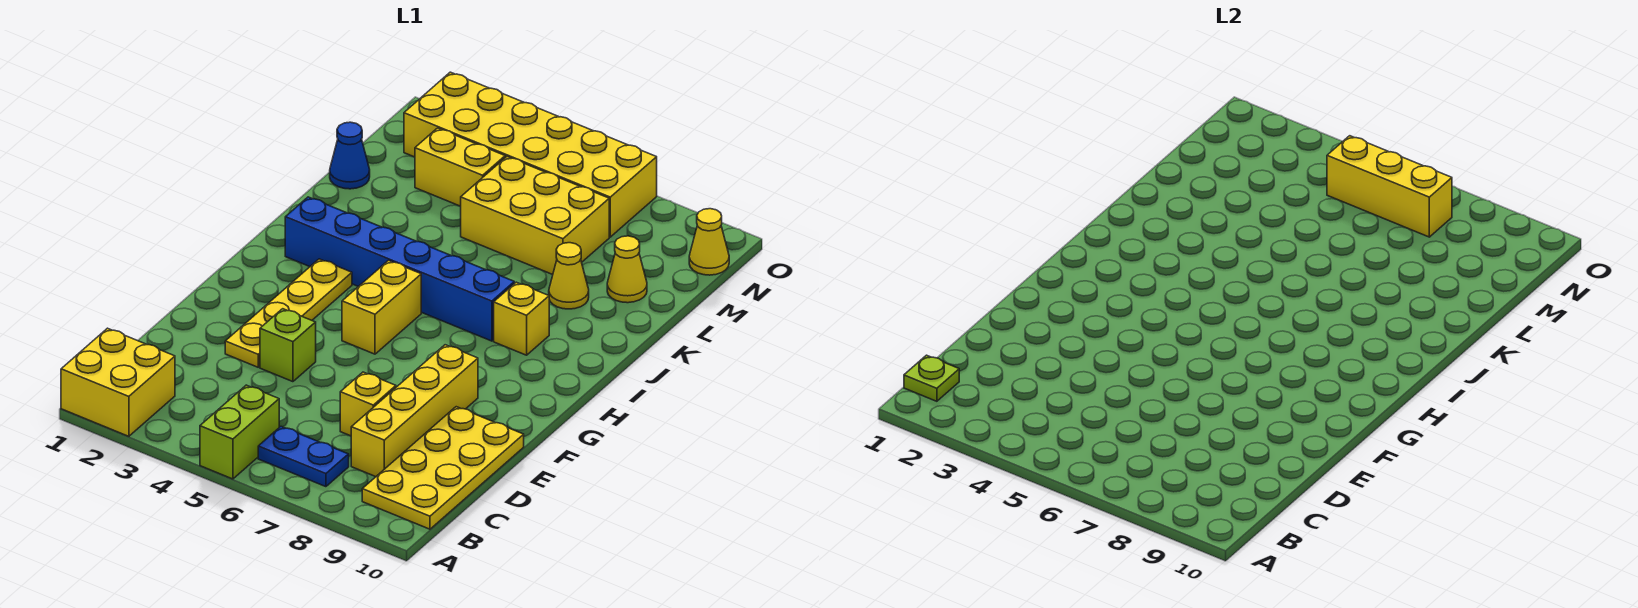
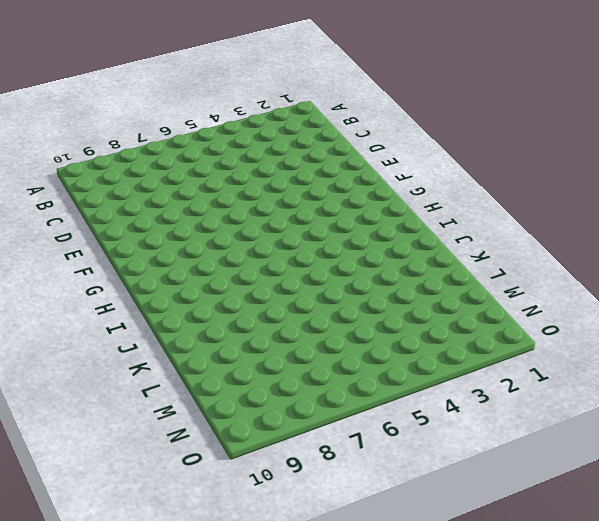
none -> yellow brick A1:B2 level 1
none -> lime brick A5:B5 level 1
none -> blue plate B6:B7 level 1

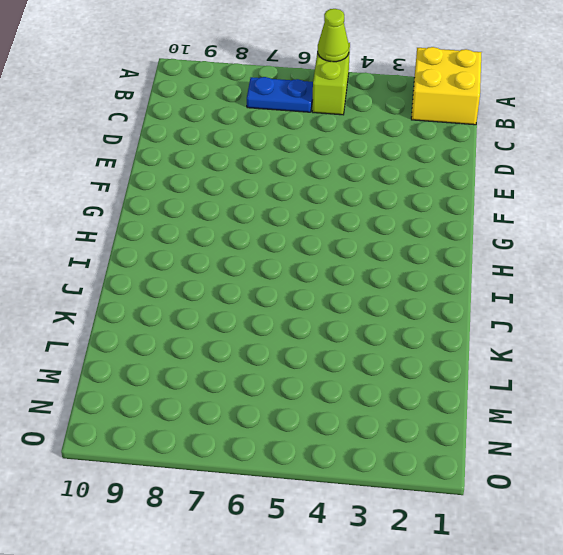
lime cone A5 level 2 -> none
none -> yellow plate B9:E10 level 1
none -> yellow brick C8:F8 level 1
none -> yellow brick D7 level 1

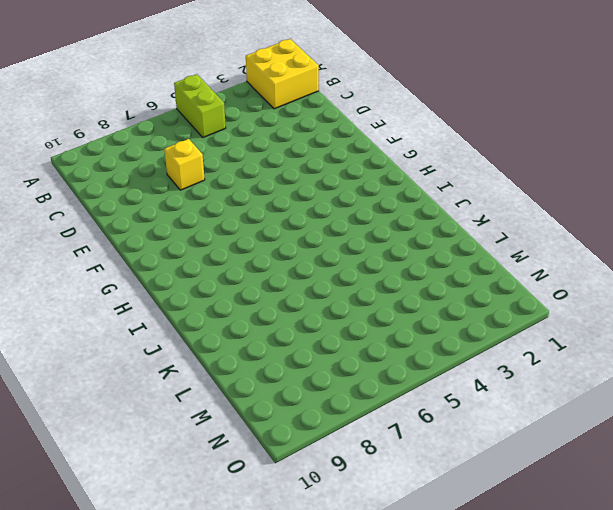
none -> blue plate B6:B7 level 1
none -> yellow plate B9:E10 level 1
none -> yellow brick C8:F8 level 1

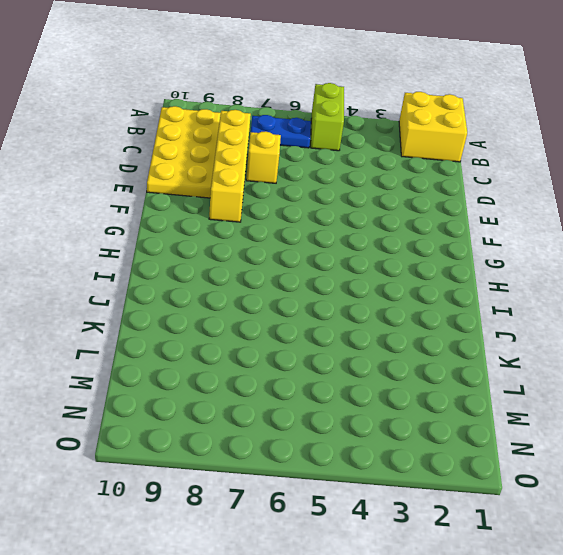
none -> yellow plate E3:H3 level 1
none -> lime brick E4 level 1
none -> yellow brick G5:H5 level 1

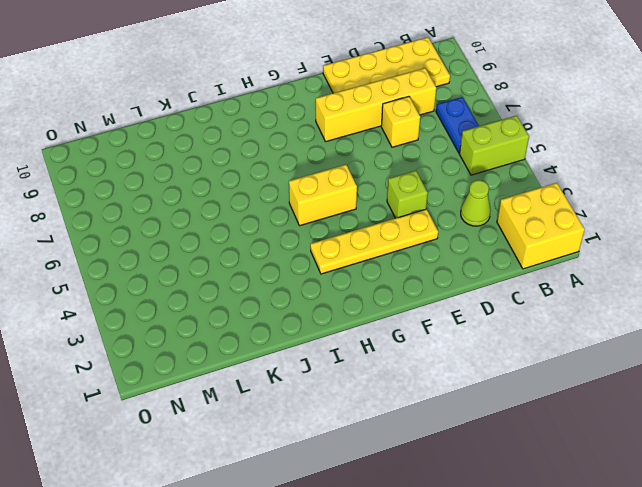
lime cone C3 level 1 -> none
none -> blue brick I2:I7 level 1
none -> yellow brick I8 level 1
none -> yellow cone K8 level 1

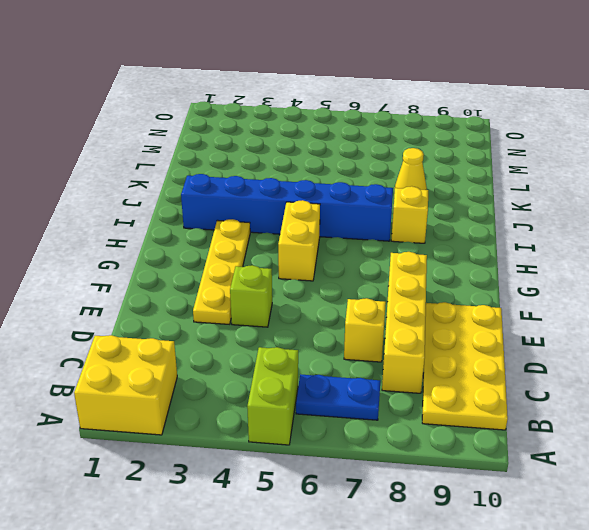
none -> blue cone L1 level 1
none -> yellow brick L5:M7 level 1
none -> yellow cone L9 level 1

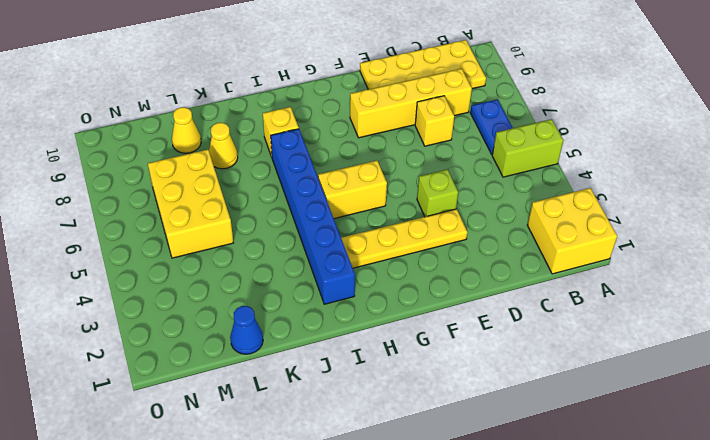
none -> yellow brick M3:M4 level 1
none -> yellow brick N2:O7 level 1
none -> yellow cone N10 level 1

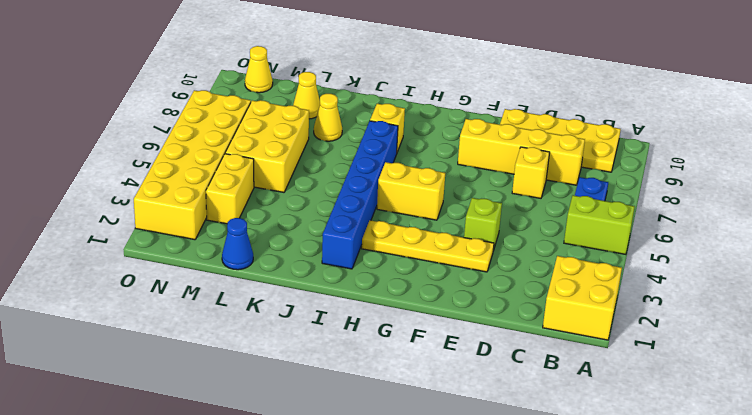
none -> lime plate B1 level 2
none -> yellow brick N5:N7 level 2

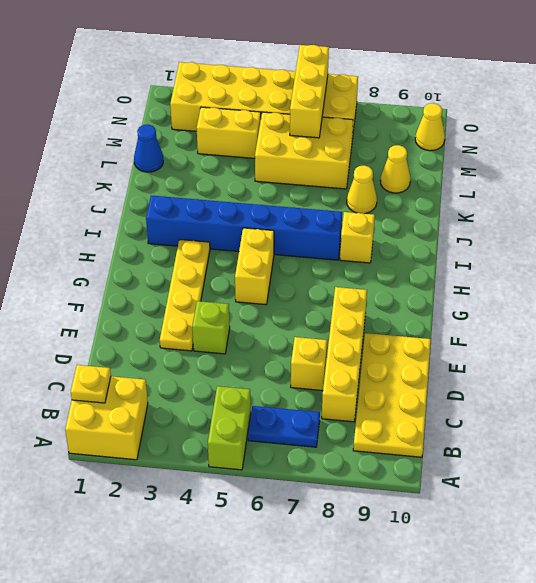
yellow plate B1 level 2 -> lime plate B1 level 2
yellow brick M6:O6 level 2 -> yellow brick N5:N7 level 2

